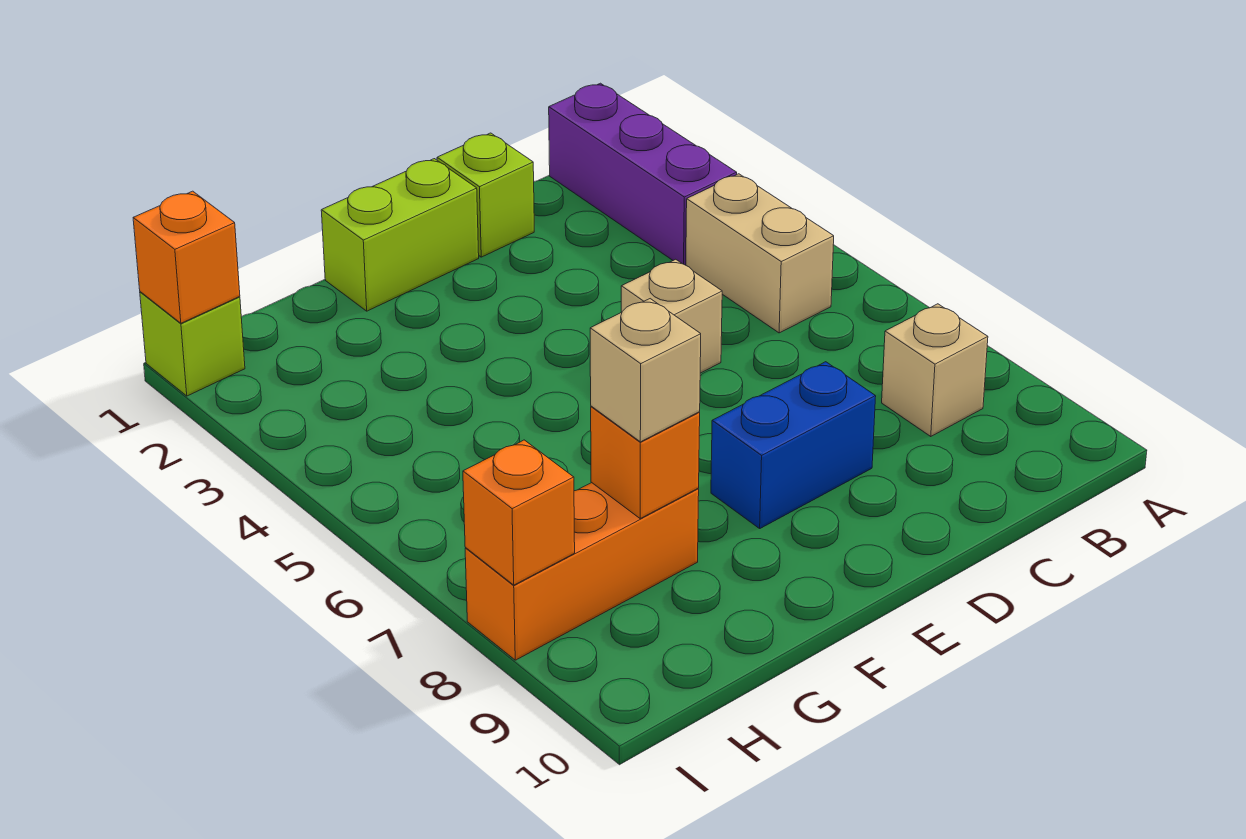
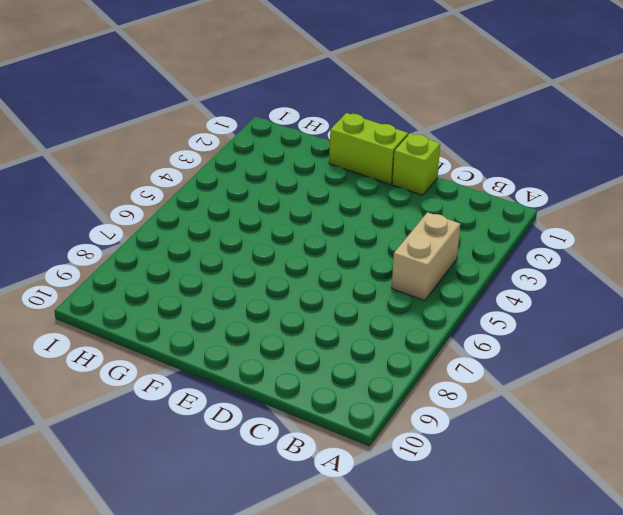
none -> purple brick B1:B3 level 1
none -> tan brick B8 level 1
none -> tan brick D5 level 1

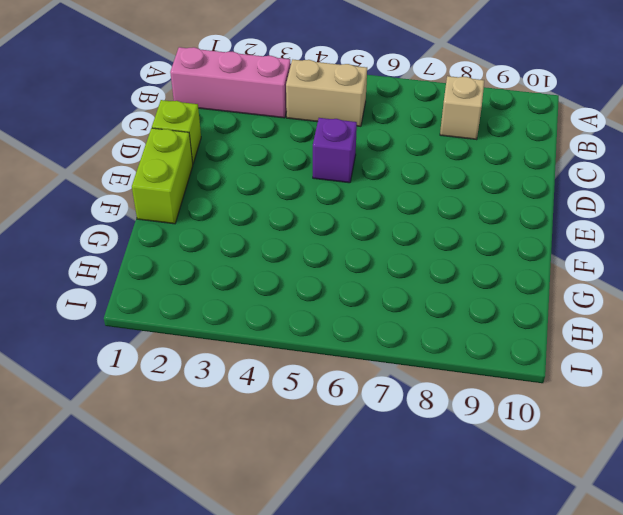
pink brick B1:B3 level 1 -> purple brick B1:B3 level 1
purple brick D5 level 1 -> tan brick D5 level 1
none -> blue brick D8:E8 level 1
none -> orange brick G8:I8 level 1
none -> lime brick I1 level 1

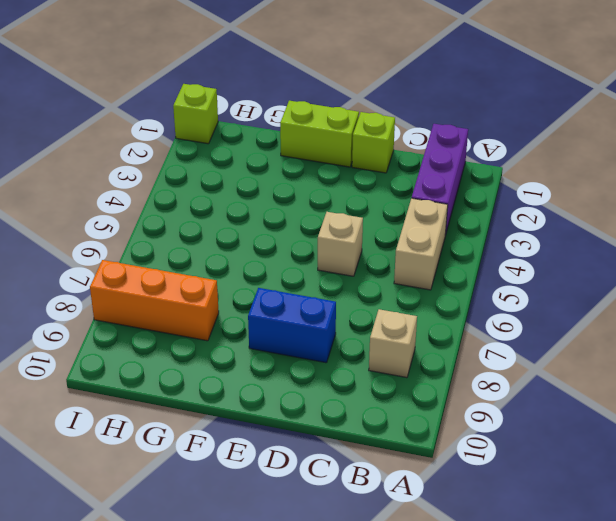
none -> orange brick G8 level 2
none -> orange brick I1 level 2
none -> orange brick I8 level 2

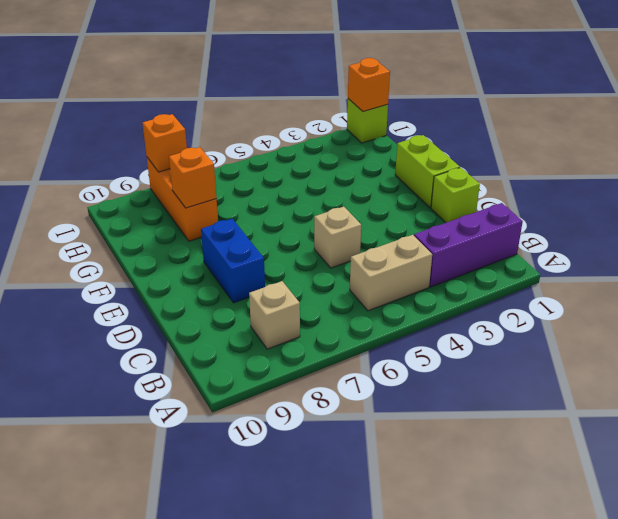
none -> tan brick G8 level 3

